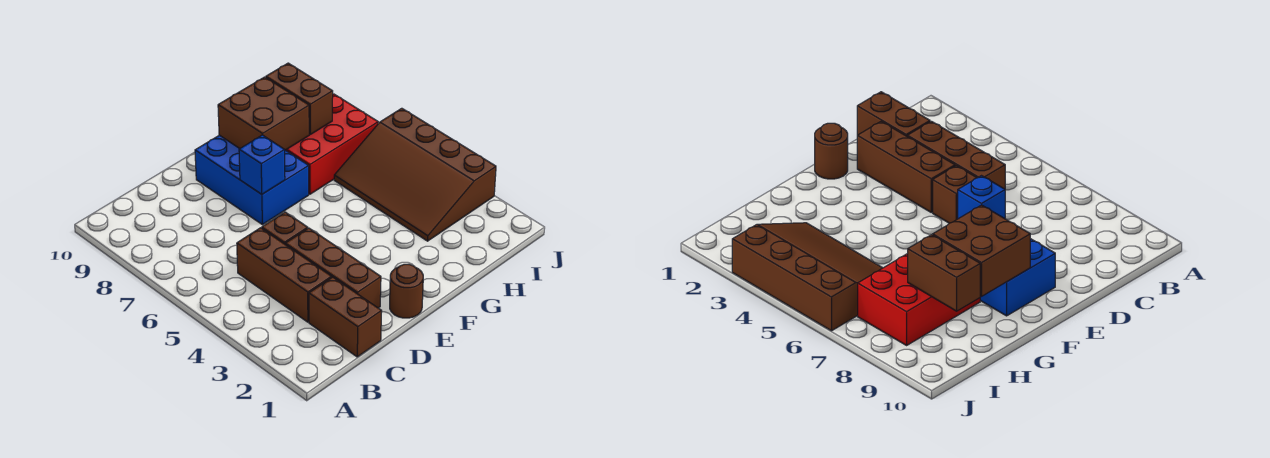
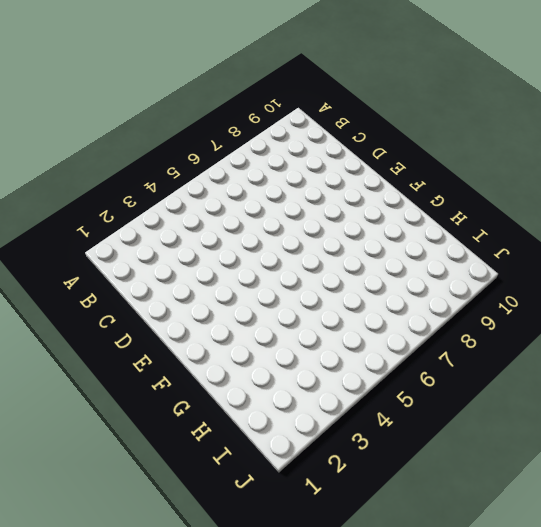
none -> brown brick C1:C2 level 1
none -> brown brick C3:C5 level 1

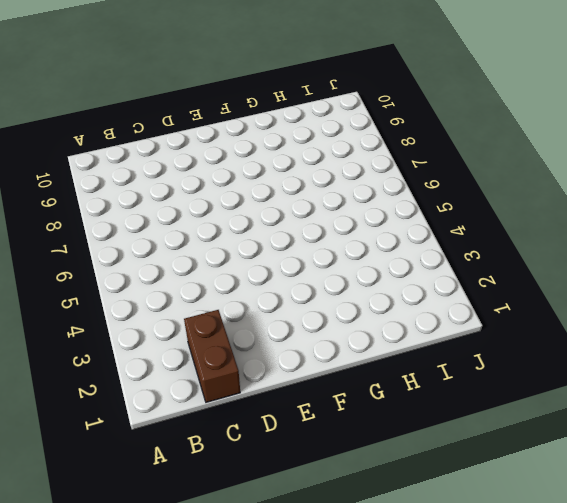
none -> brown brick C3:C5 level 1
none -> brown brick D2:D4 level 1

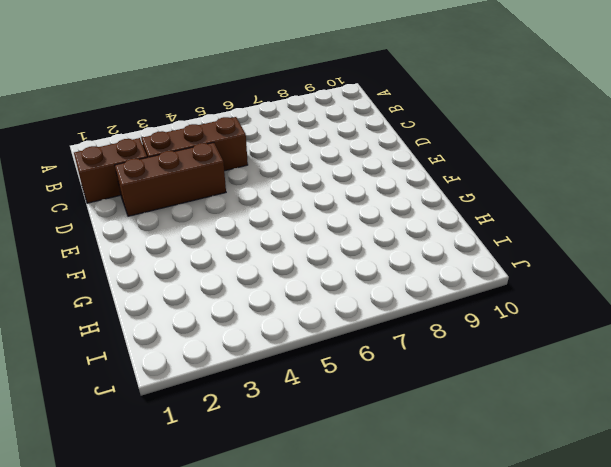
none -> brown brick D5 level 1
none -> brown round brick E1 level 1

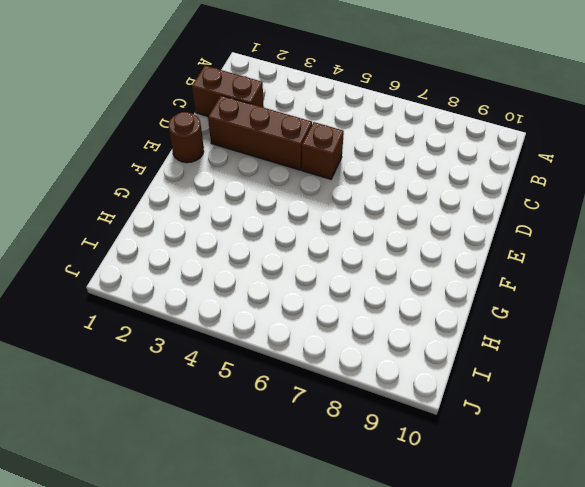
none -> brown brick C3:C5 level 1
none -> blue brick E7:F9 level 1

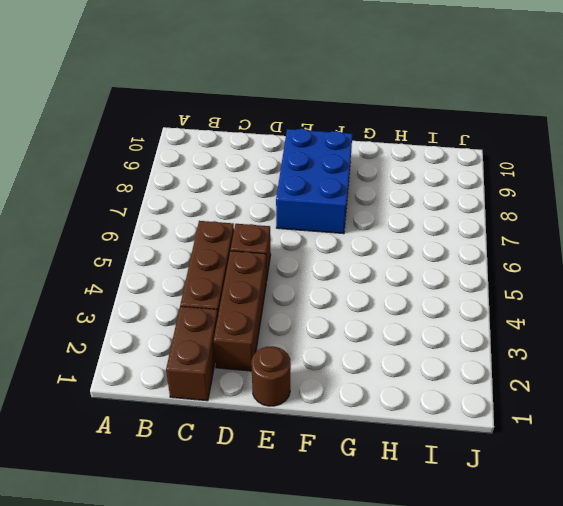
none -> red brick G7:I8 level 1
none -> brown slope H3:J6 level 1 top J

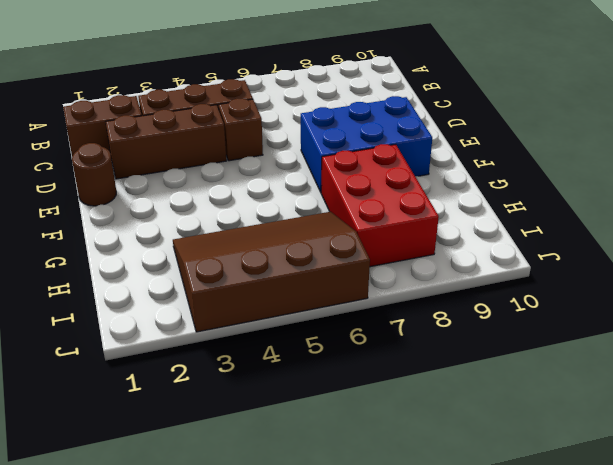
none -> blue brick E7 level 2
none -> brown brick F8:G9 level 2

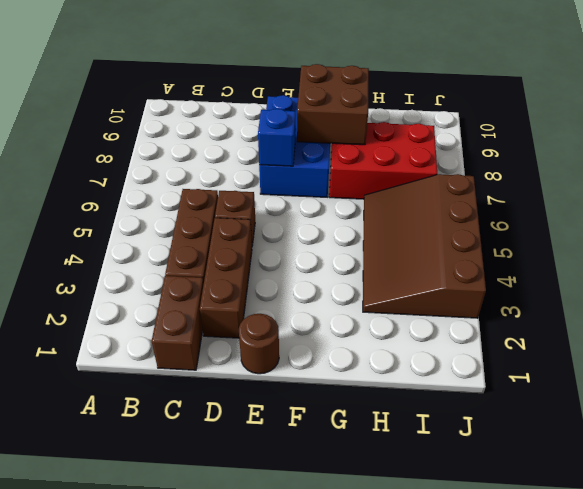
none -> brown brick H8:H9 level 2

